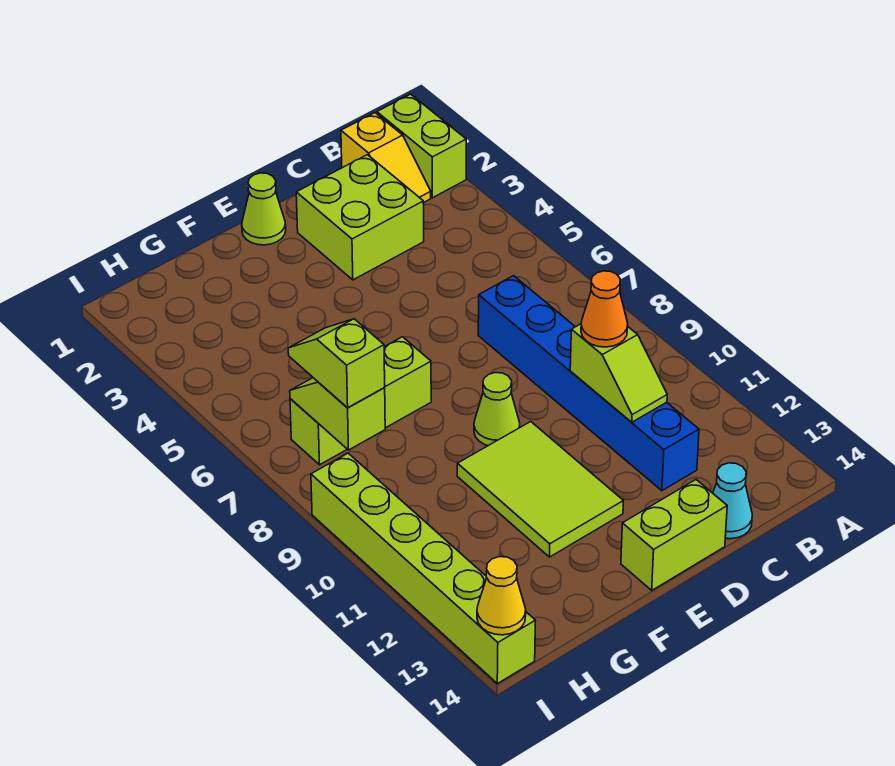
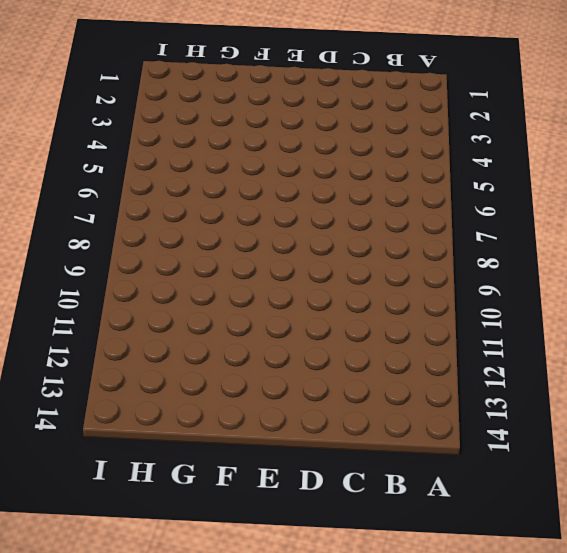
none -> lime brick A1:A2 level 1
none -> yellow slope B1:B2 level 1 top 1
none -> lime brick C2:D3 level 1

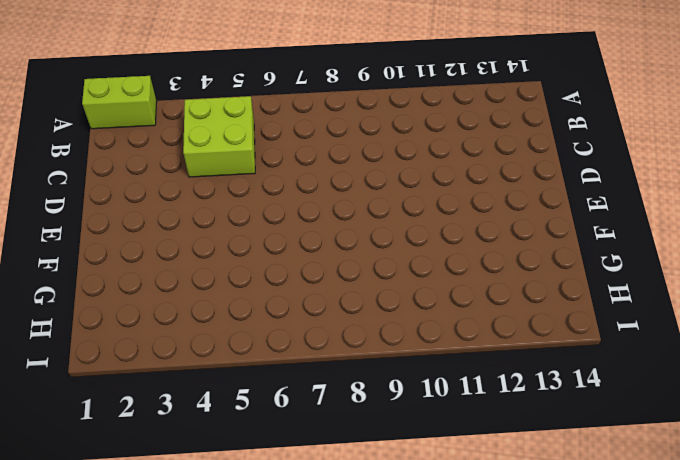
lime brick B4:C5 level 1 -> lime brick C2:D3 level 1
none -> yellow slope B1:B2 level 1 top 1
none -> blue brick C7:C12 level 1
none -> cyan cone C14 level 1

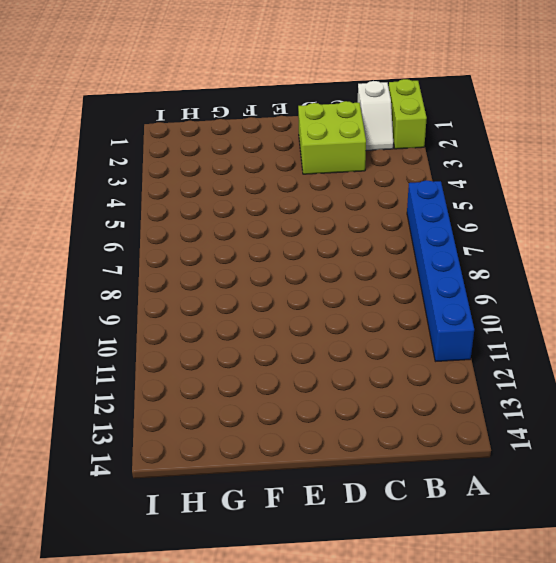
blue brick A6:A11 level 1 -> blue brick C7:C12 level 1
white slope B1:B2 level 1 top 1 -> yellow slope B1:B2 level 1 top 1
none -> cyan cone C14 level 1
none -> lime brick D14:E14 level 1
none -> lime cone E1 level 1

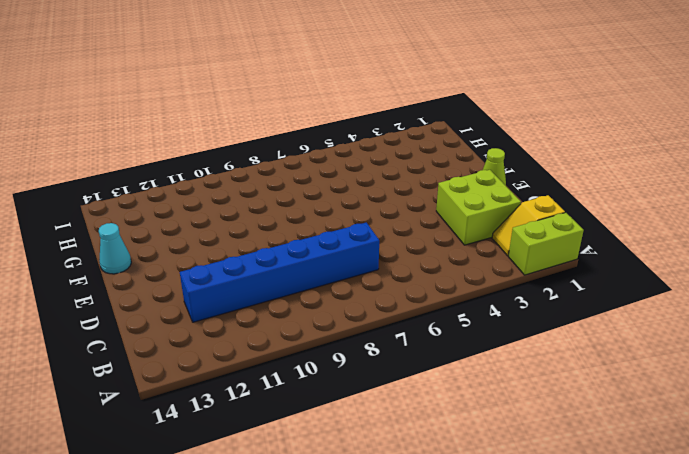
cyan cone F14 level 1 -> cyan cone C14 level 1
none -> lime brick D14:E14 level 1
none -> lime cone E9 level 1
none -> lime tile E10:F12 level 1

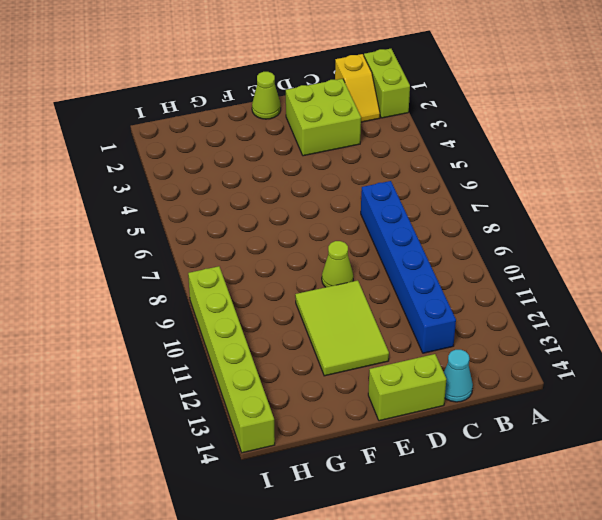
none -> lime brick F7:H7 level 1
none -> lime slope C10:C11 level 2 top 10
none -> lime slope H7:H8 level 2 top 8

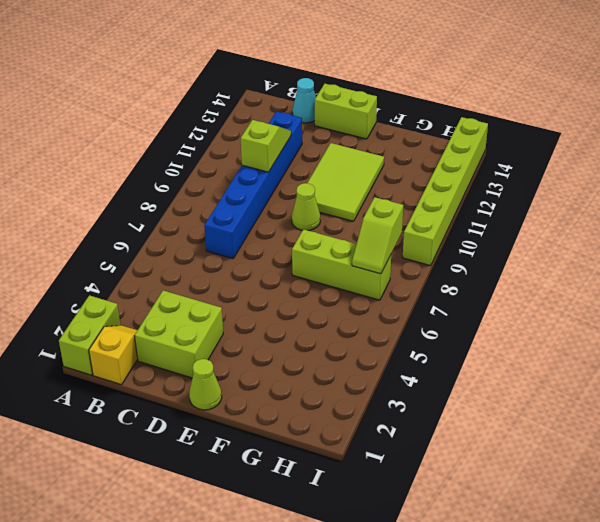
none -> yellow cone I14 level 2
none -> orange cone C10 level 3
none -> lime slope H7:H8 level 3 top 8

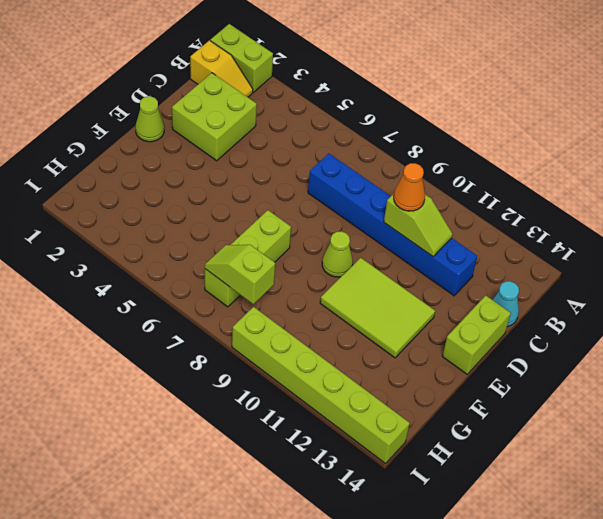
none -> yellow cone I14 level 2
none -> lime slope H7:H8 level 3 top 8

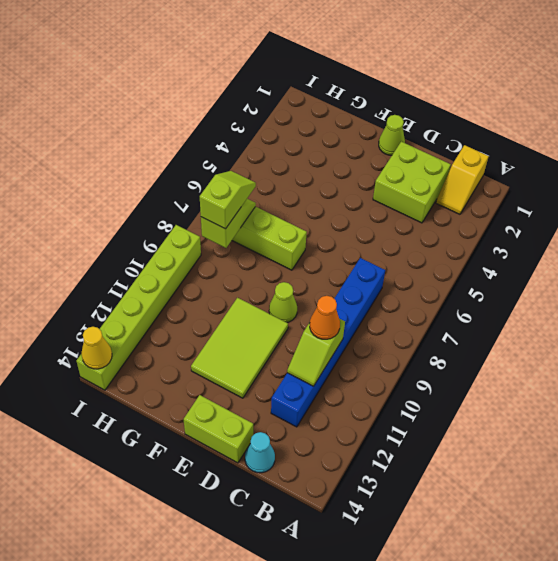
none -> lime brick A1:A2 level 1

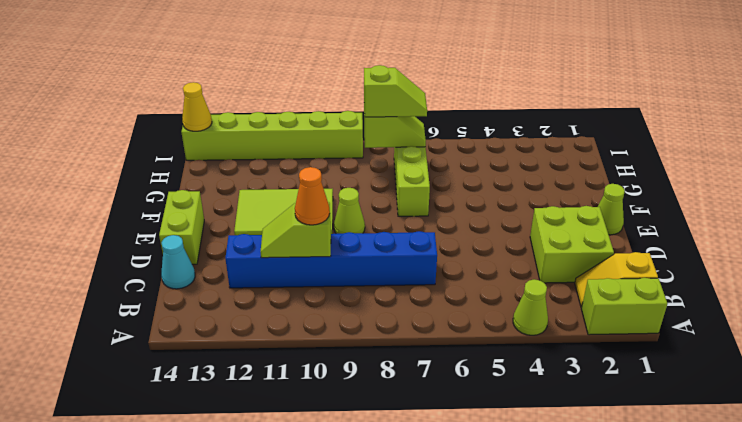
lime cone A4 level 1 -> none

